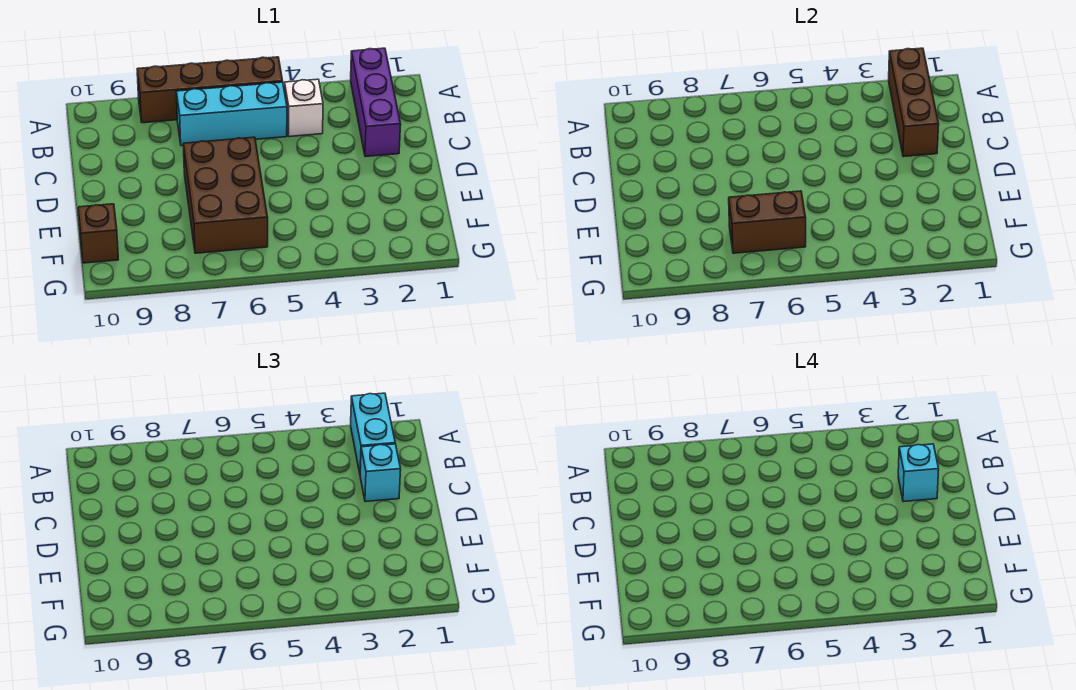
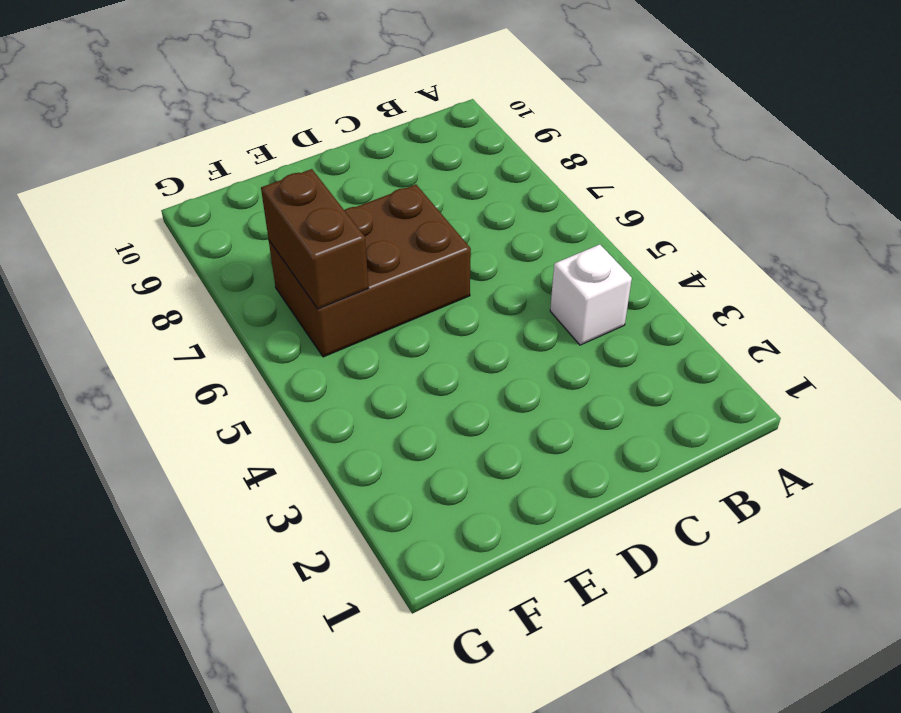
none -> purple brick A2:C2 level 1
none -> brown brick A5:A8 level 1

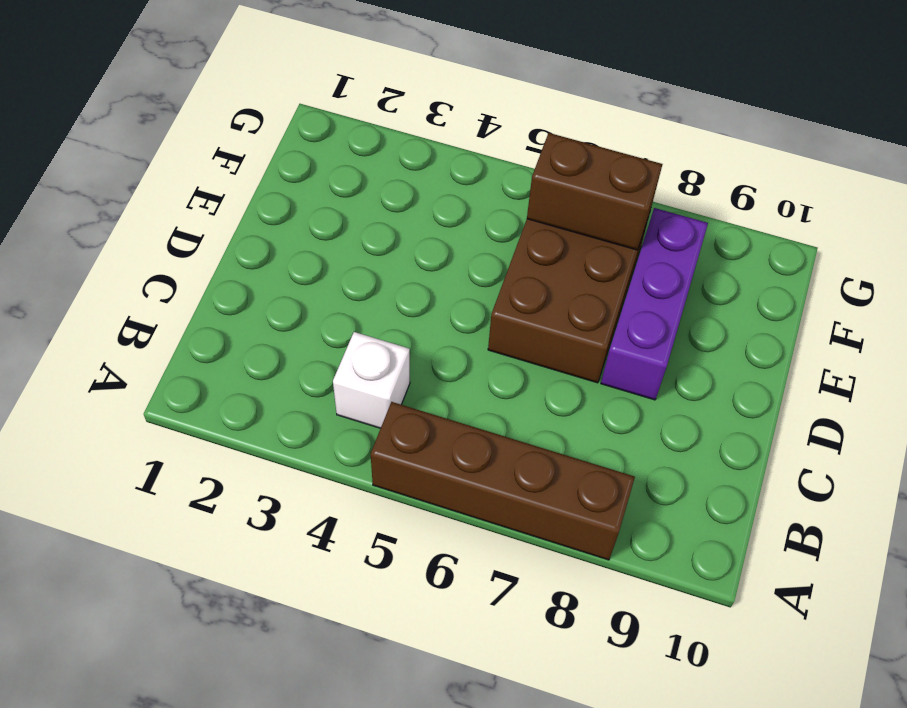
purple brick D8:F8 level 1 -> purple brick A2:C2 level 1
none -> cyan brick B5:B7 level 1
none -> brown brick F10 level 1

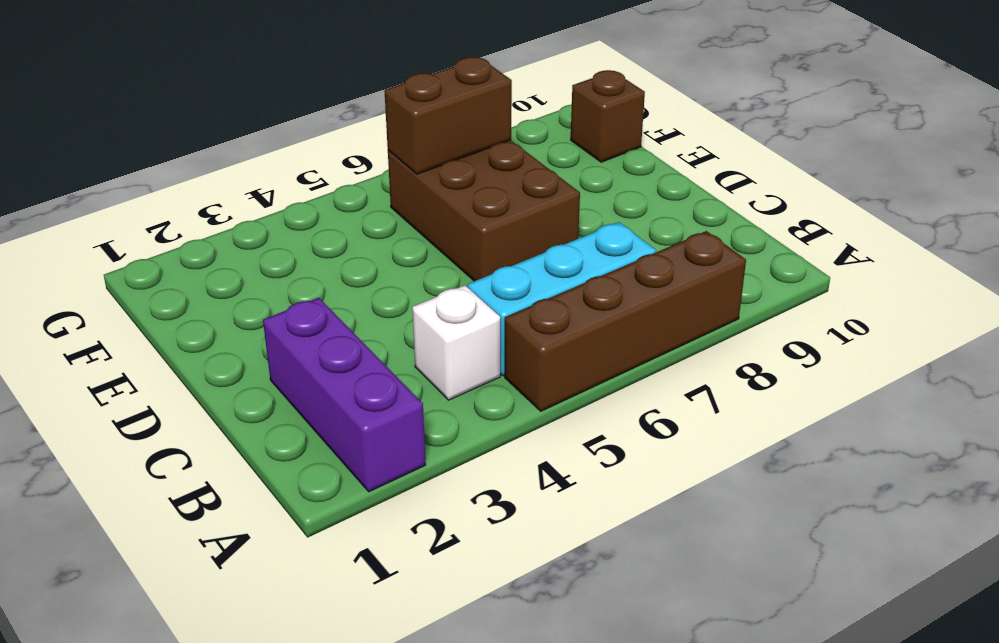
none -> brown brick A2:C2 level 2
none -> cyan brick A2:B2 level 3

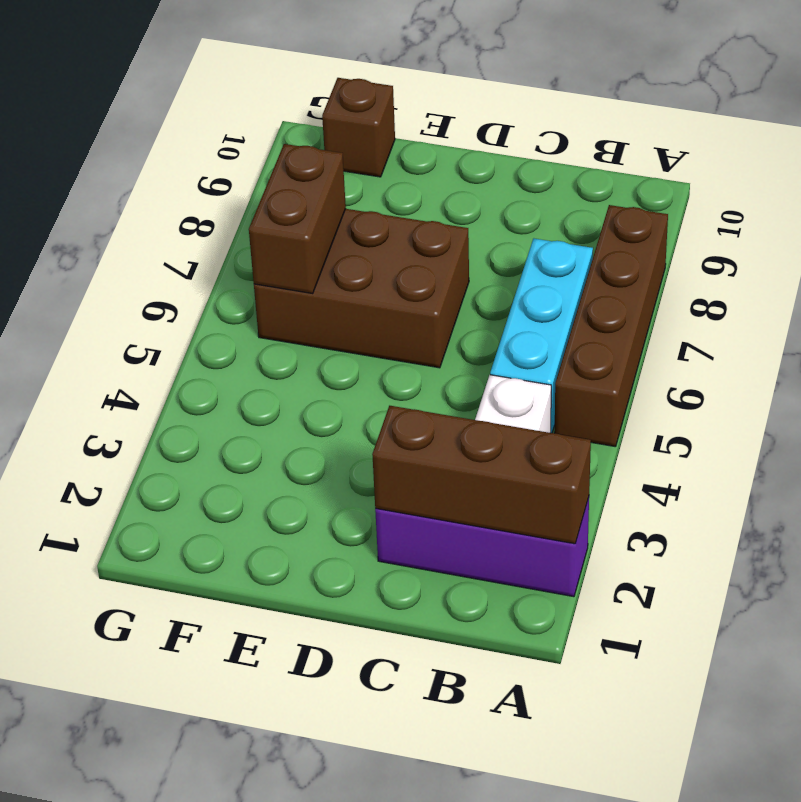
none -> cyan brick A2:B2 level 3
none -> cyan brick C2 level 3

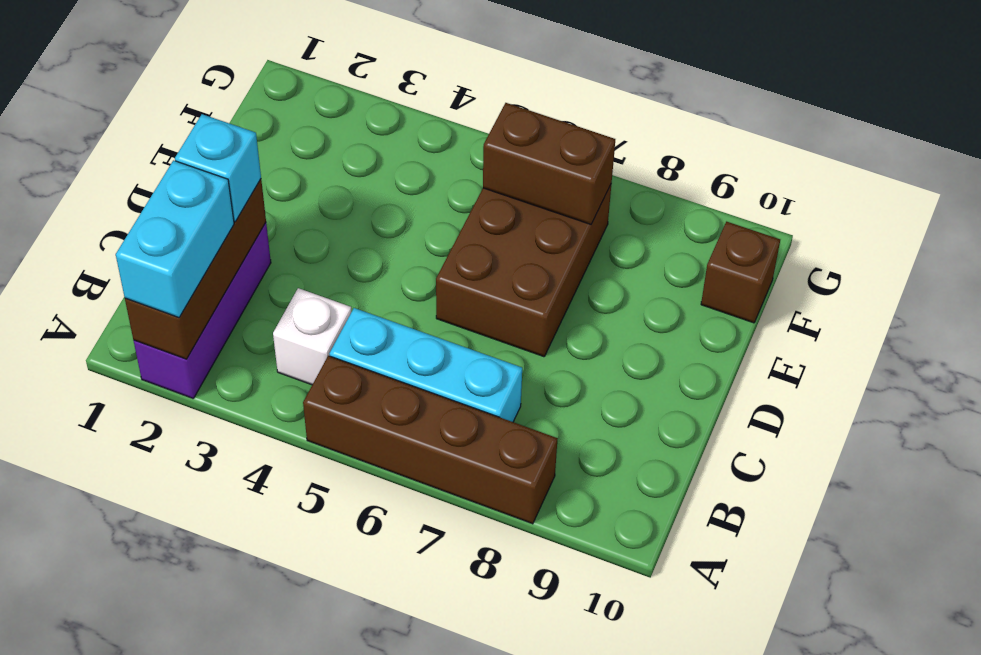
none -> cyan brick C2 level 4

